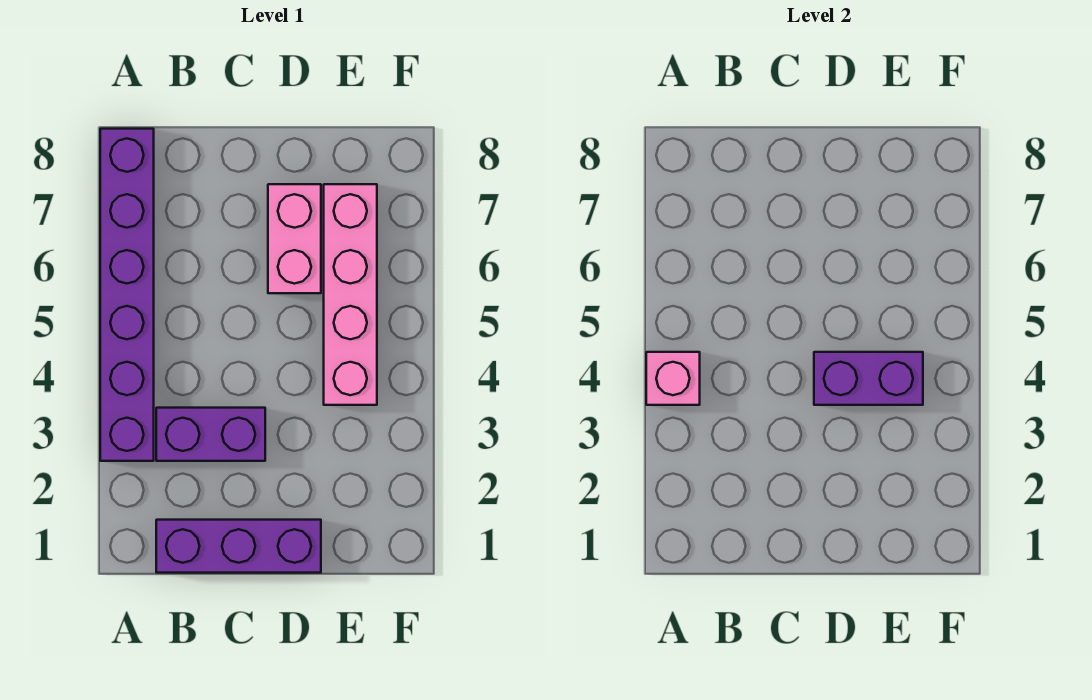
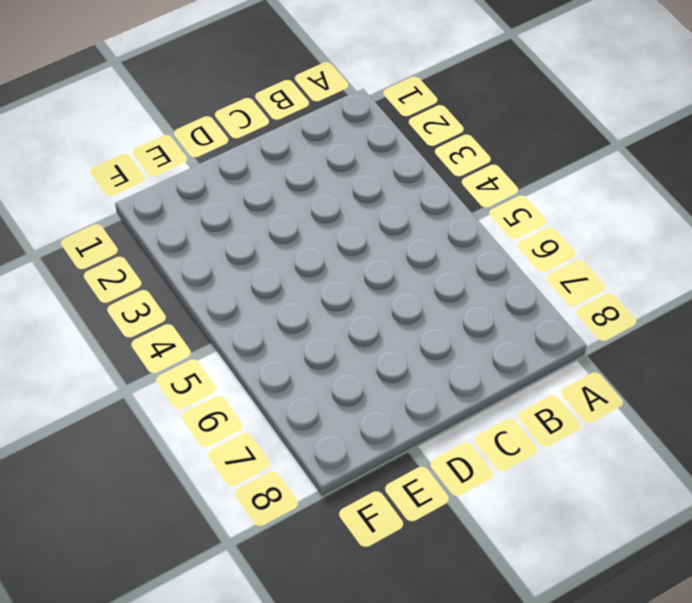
none -> purple brick A3:A8 level 1
none -> purple brick B1:D1 level 1

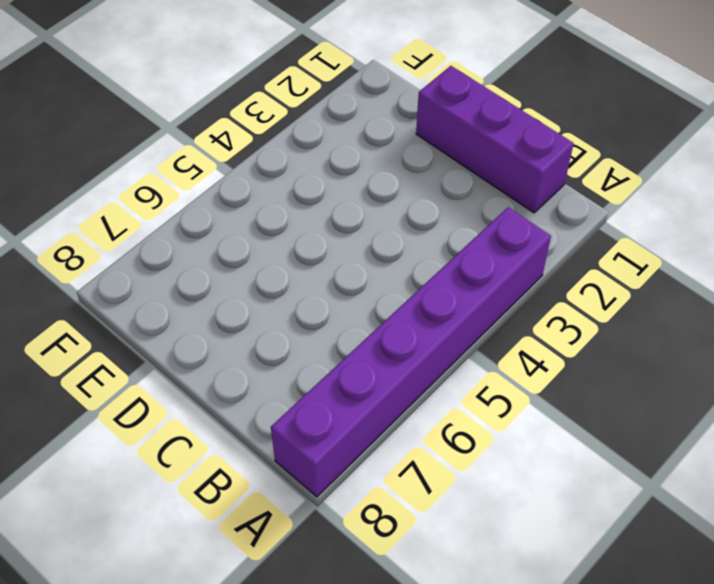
none -> purple brick B3:C3 level 1
none -> pink brick D6:D7 level 1

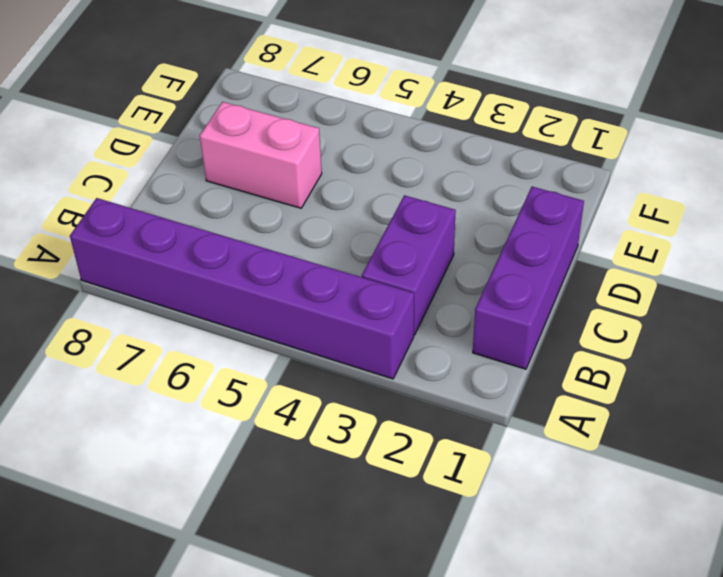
none -> pink brick E4:E7 level 1
none -> pink brick A4 level 2

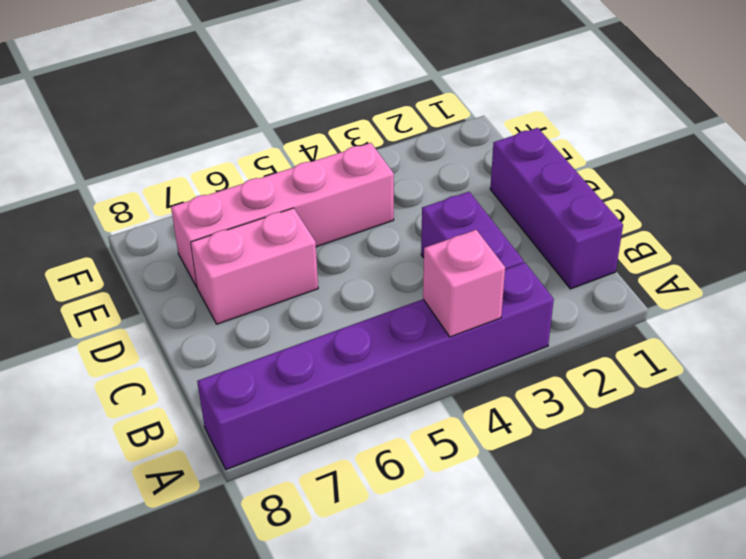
none -> purple brick D4:E4 level 2

